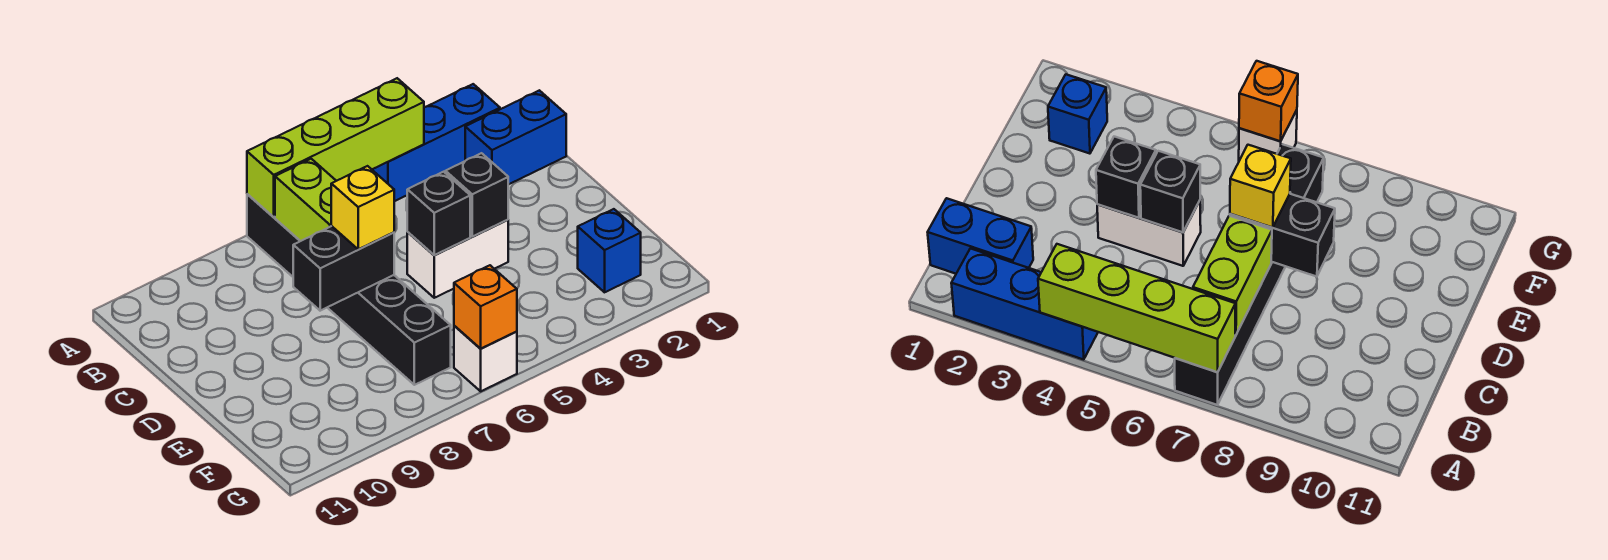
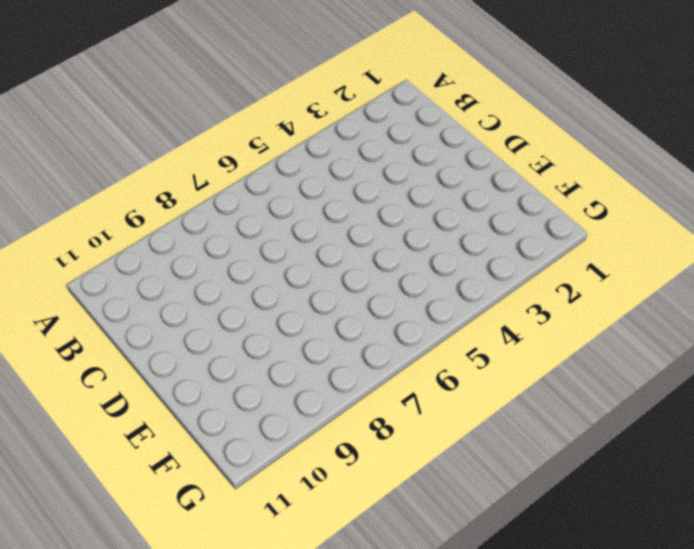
none -> blue brick A2:A4 level 1
none -> black brick A7:F7 level 1
none -> blue brick B1:B2 level 1

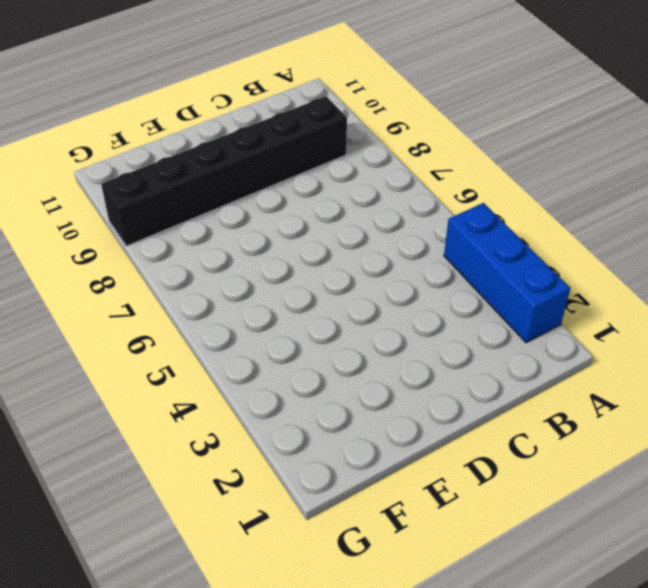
black brick B9:G9 level 1 -> black brick A7:F7 level 1
none -> blue brick B1:B2 level 1
none -> white brick D4:D5 level 1
none -> blue brick F2 level 1

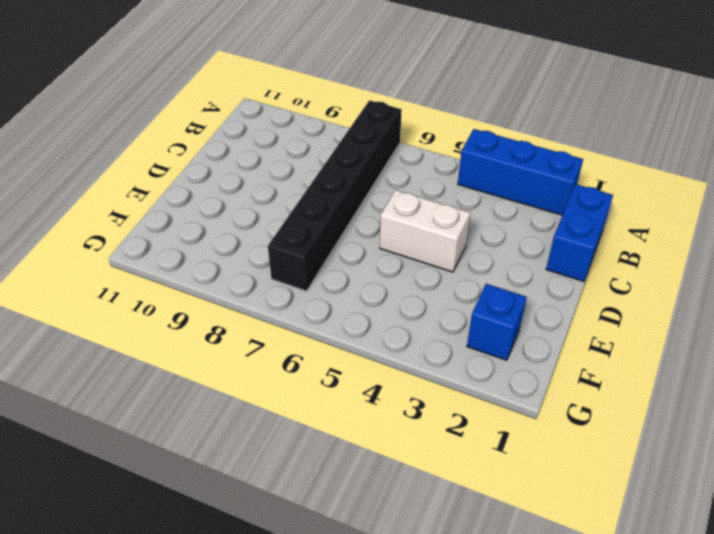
blue brick B1:C1 level 1 -> blue brick B1:B2 level 1
none -> white brick G6 level 1
none -> lime brick A4:A7 level 2
none -> lime brick B7:C7 level 2

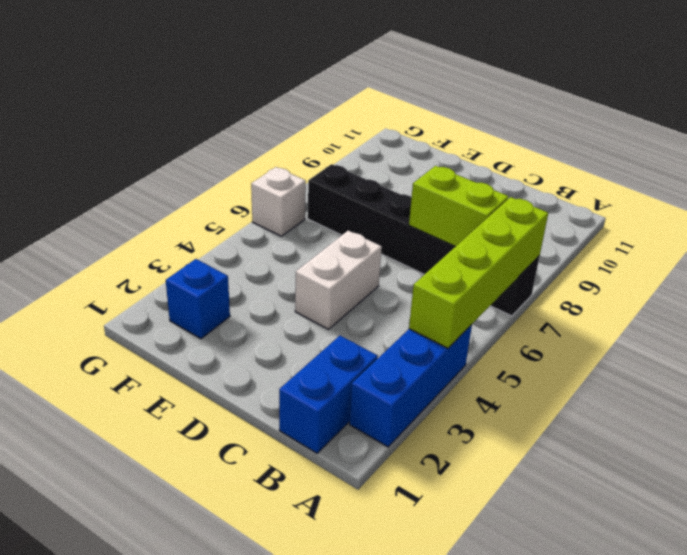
none -> black brick D4 level 2
none -> black brick D5 level 2
none -> black brick D7:D8 level 2

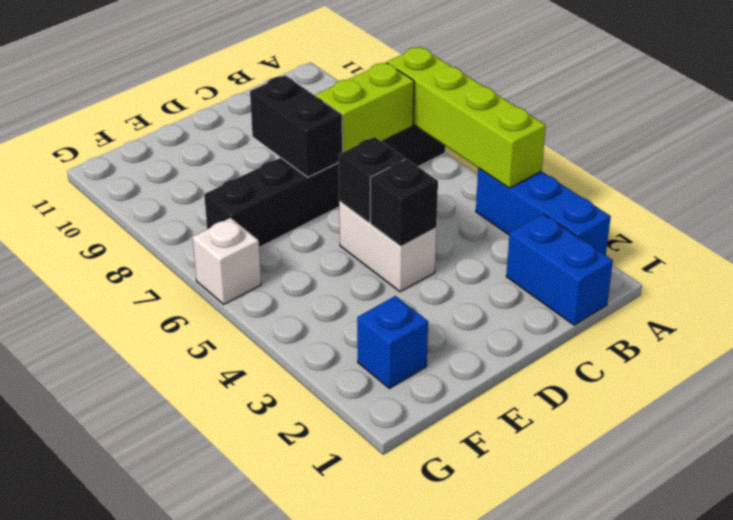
none -> orange brick G6 level 2
none -> yellow brick D7 level 3

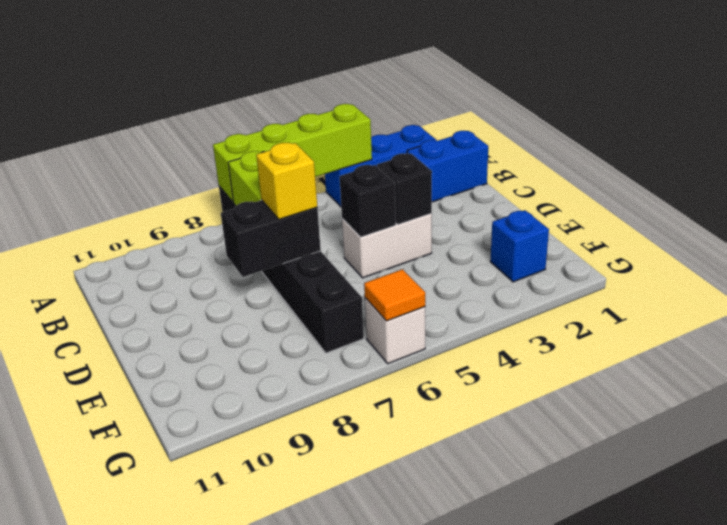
orange tile G6 level 2 -> orange brick G6 level 2

